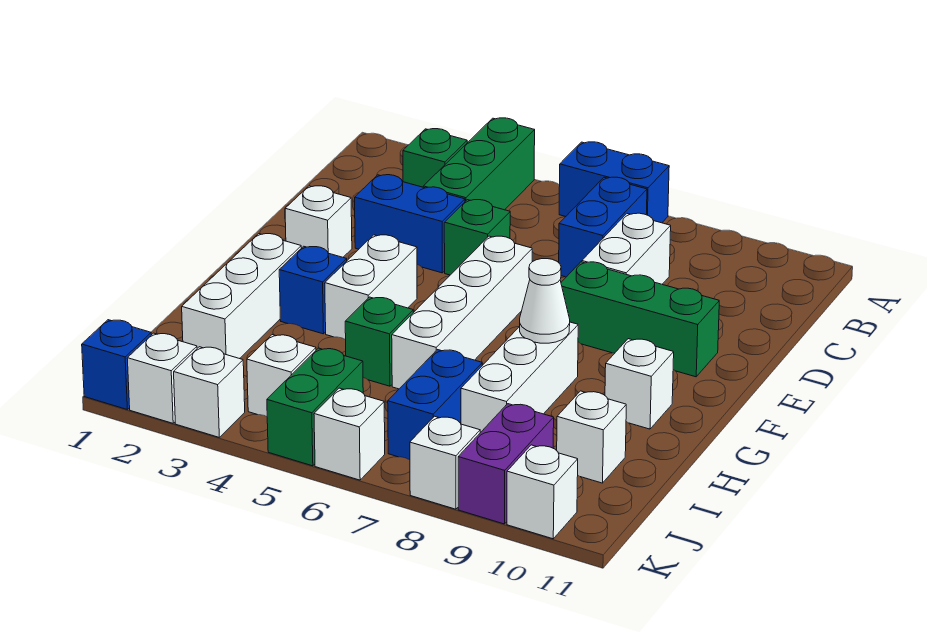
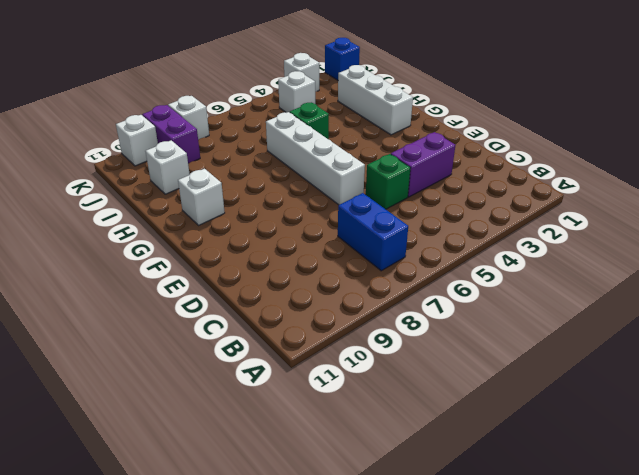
purple brick D3:D4 level 1 -> blue brick D3:D4 level 1
none -> green brick A4:C4 level 1
none -> blue brick A6:A7 level 1
none -> green brick B3 level 1

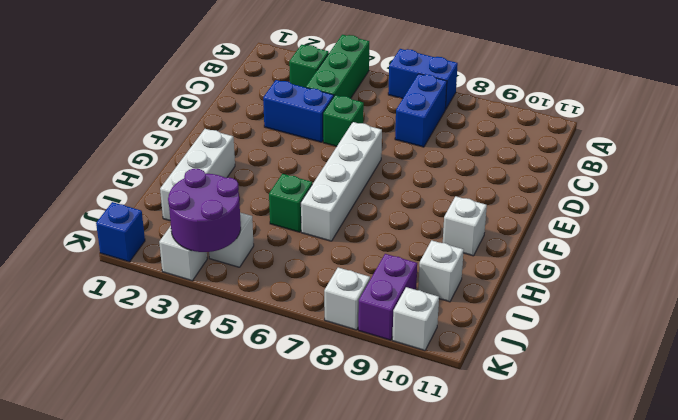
purple round brick J3:K4 level 2 -> none
none -> white brick C8:D8 level 1
none -> white brick E2 level 1
none -> green brick E8:E10 level 1

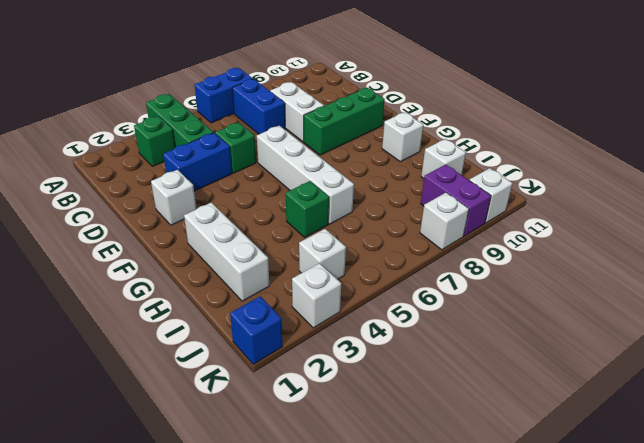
none -> white brick F4:G4 level 1
none -> blue brick G3 level 1
none -> white brick G8:I8 level 1

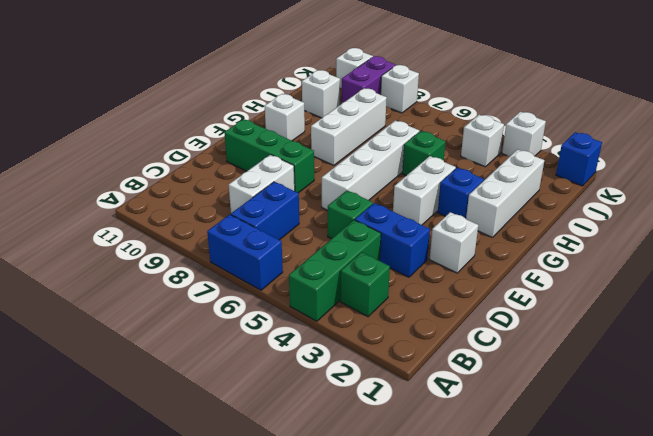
none -> blue brick I7:J7 level 1
none -> green brick J5:K5 level 1
none -> white brick K2 level 1

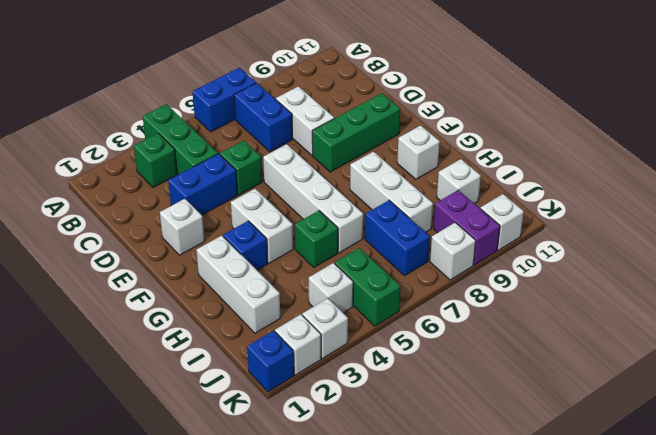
none -> white brick K6 level 1
none -> white cone G8 level 2

